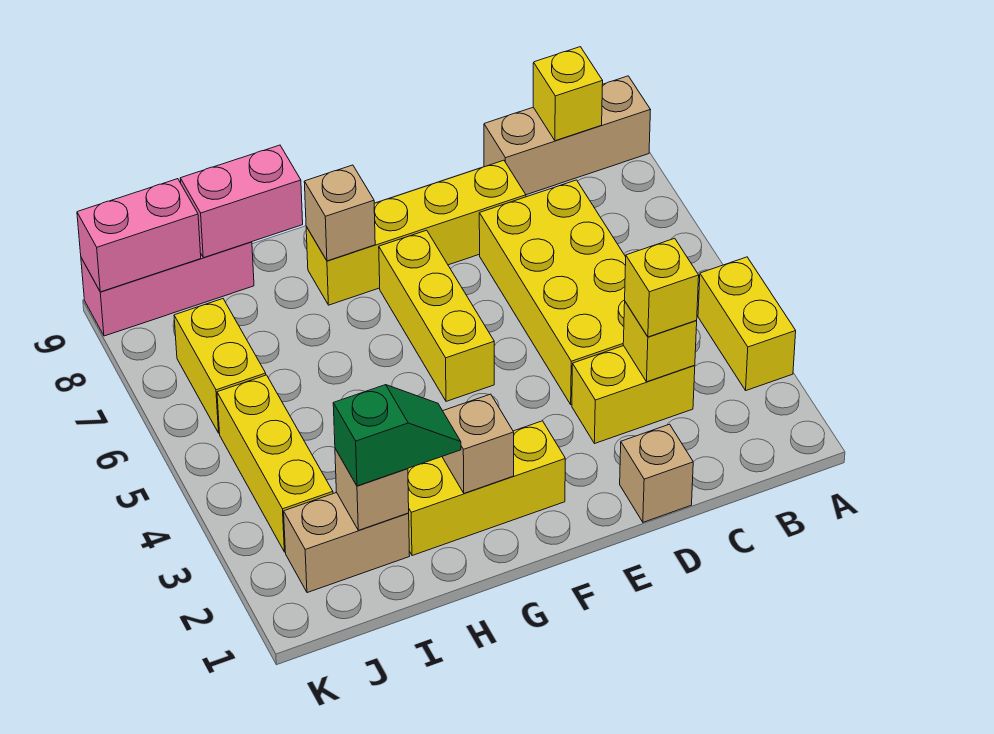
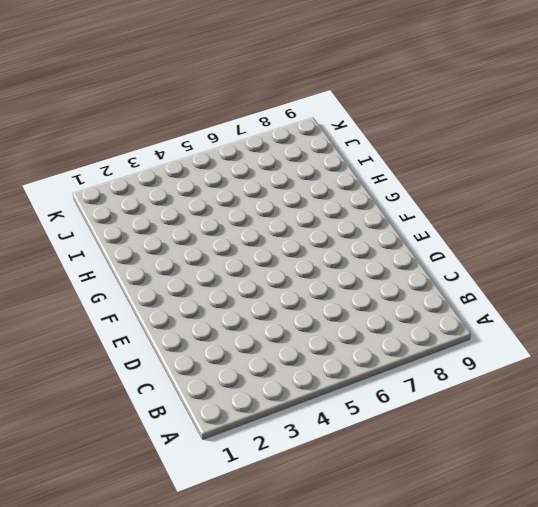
none -> yellow brick A3:A4 level 1
none -> tan brick A9:C9 level 1
none -> yellow brick C3:D3 level 1

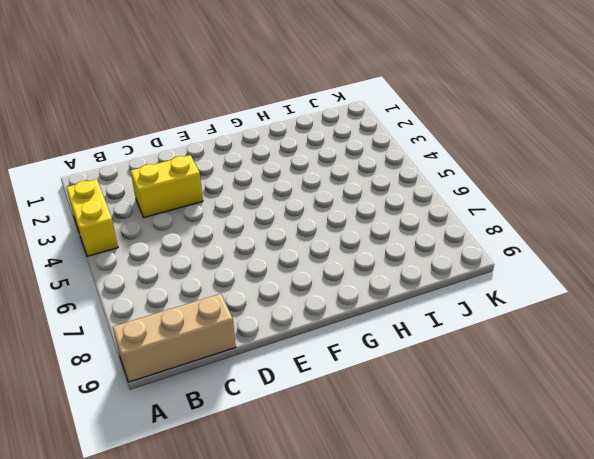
none -> yellow brick C4:D7 level 1
none -> tan brick D1 level 1
none -> yellow brick D8:G8 level 1

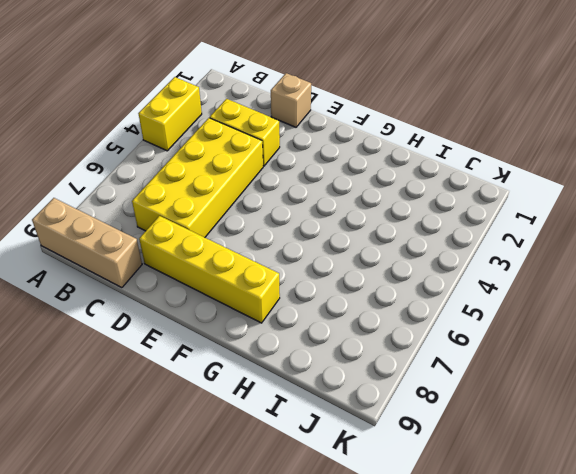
none -> yellow brick F2:H2 level 1
none -> yellow brick F5:F7 level 1
none -> tan brick I2:J2 level 1

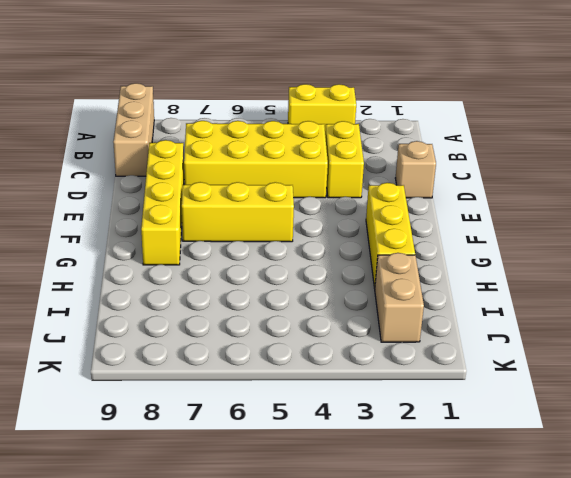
none -> pink brick I9:K9 level 1
none -> yellow brick J3:J5 level 1
none -> yellow brick J6:J7 level 1

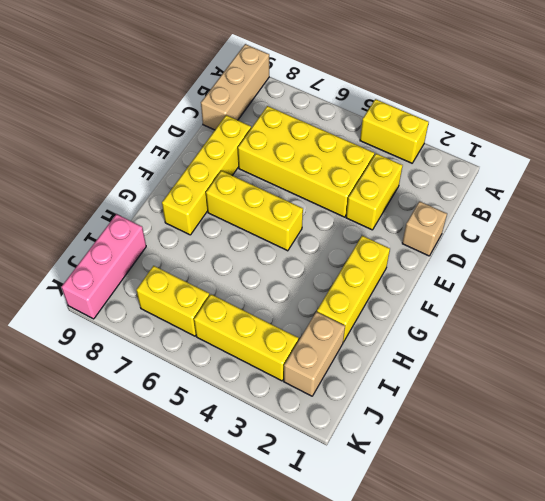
none -> yellow brick B9 level 2
none -> yellow brick C3 level 2
none -> tan brick G2 level 2

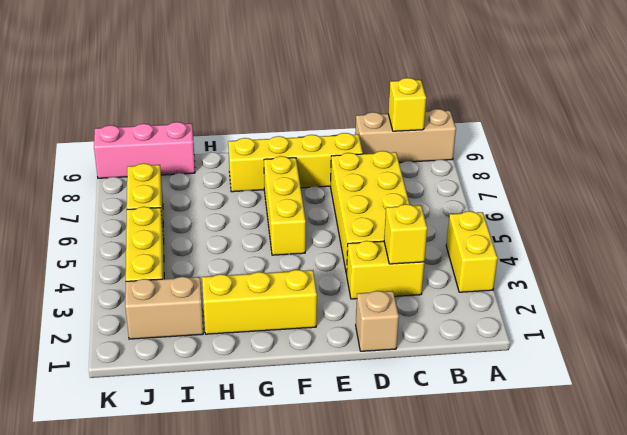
none -> tan brick G2 level 2
none -> tan brick G8 level 2
none -> pink brick H9:I9 level 2

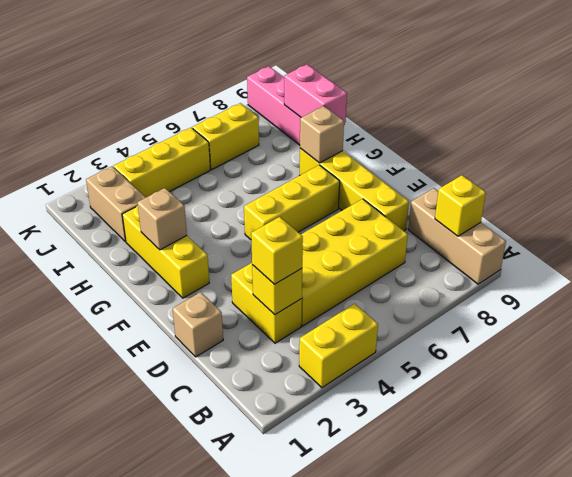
none -> tan brick I2 level 2
none -> pink brick J9:K9 level 2
none -> green slope H2:I2 level 3 top I

